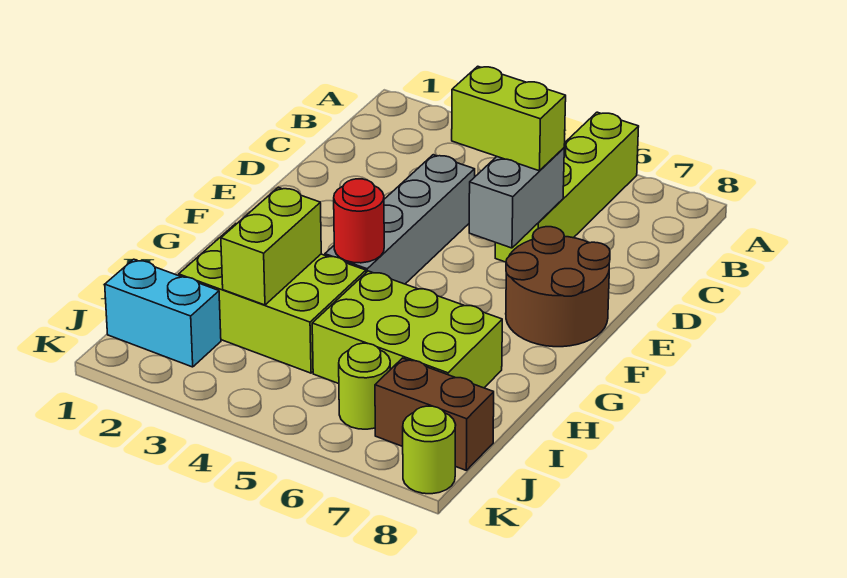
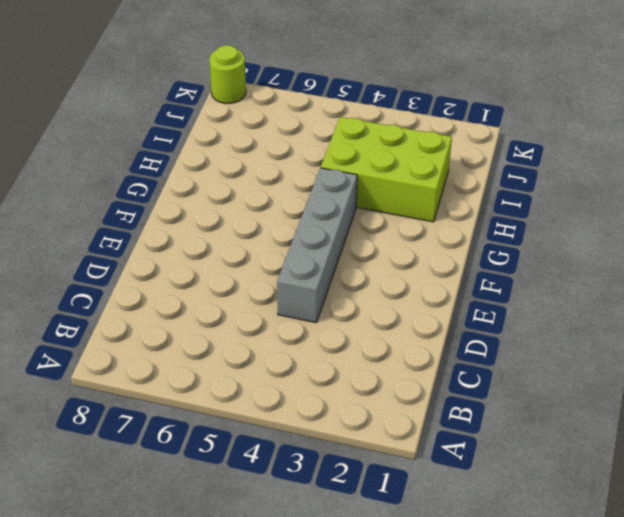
none -> lime brick A6:D6 level 1
none -> brown round brick E7:F8 level 1
none -> lime brick H5:I7 level 1

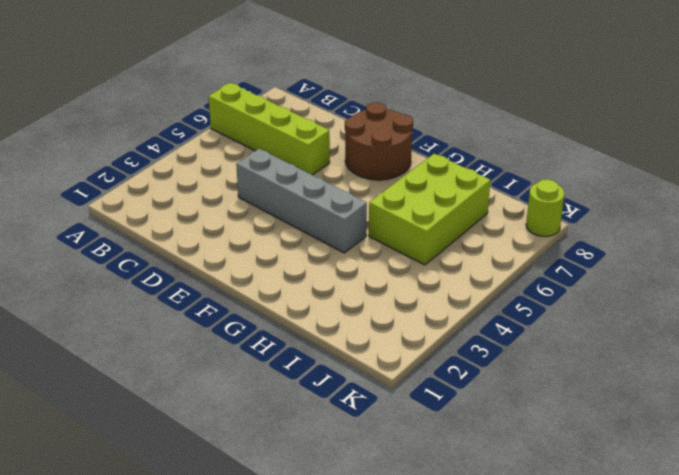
none -> lime brick H2:I4 level 1
none -> cyan brick J1:J2 level 1
none -> lime round brick J6 level 1

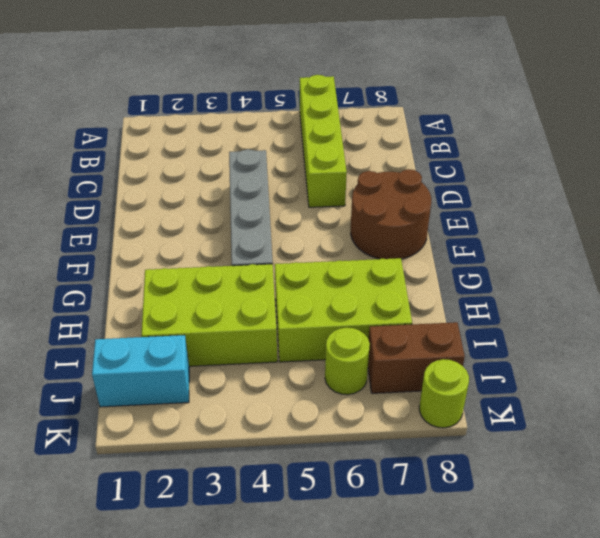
none -> grey brick D6:E6 level 2
none -> red round brick G4 level 2
none -> lime brick H3:I3 level 2

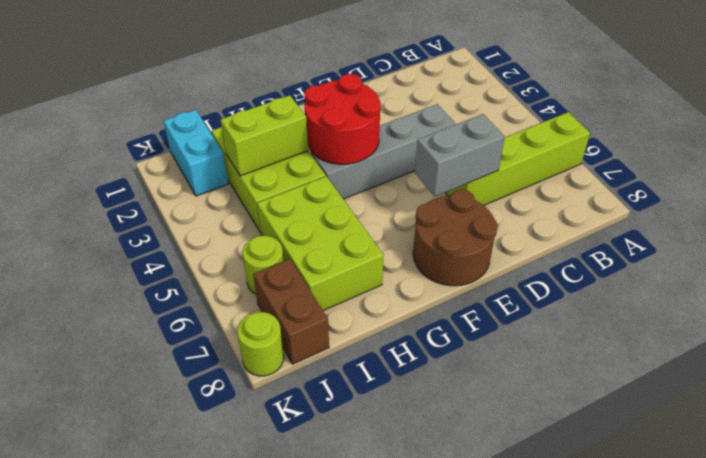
red round brick F3:G4 level 2 -> red round brick G4 level 2
none -> lime brick D5:D6 level 3

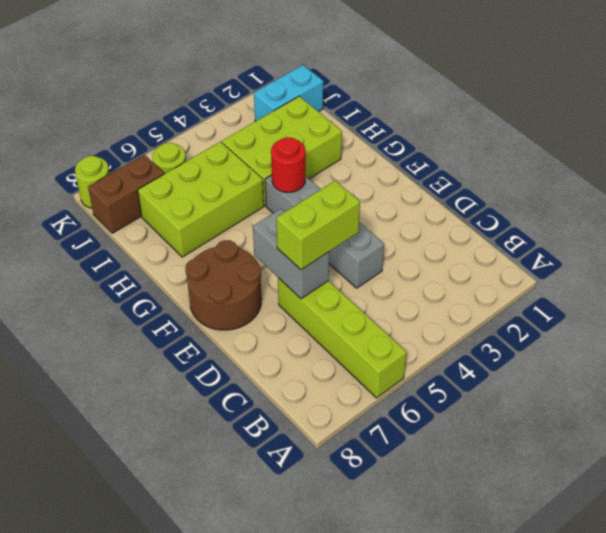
none -> lime brick H3:I3 level 2

